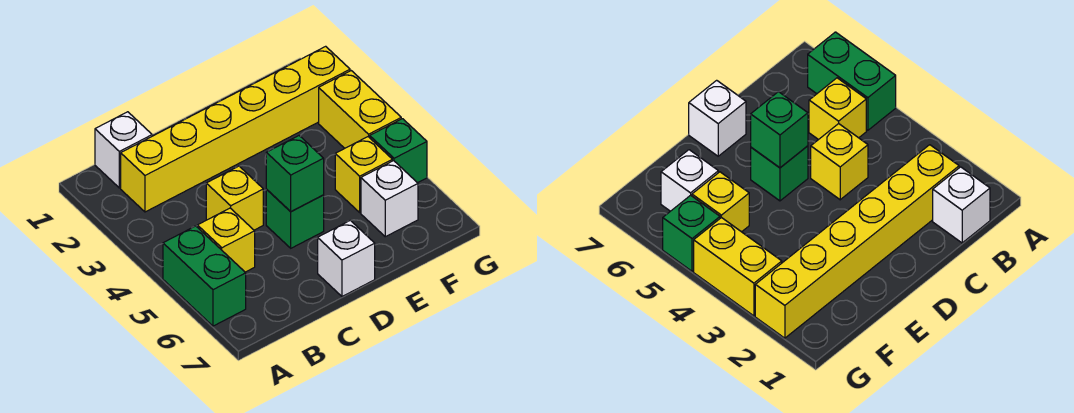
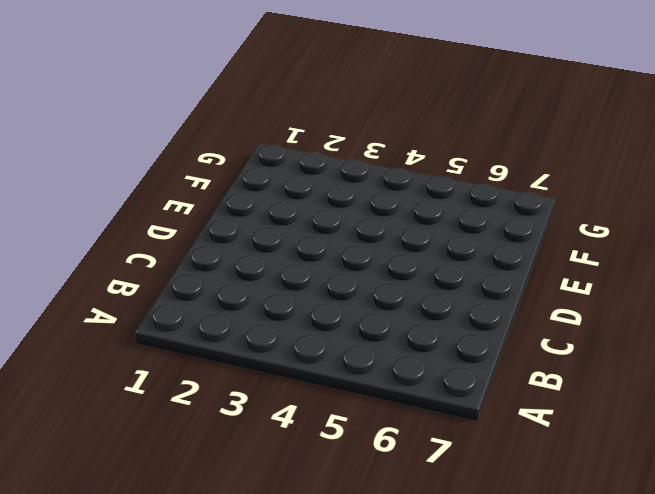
none -> green brick A5:A6 level 1
none -> white brick B1 level 1
none -> yellow brick B2:G2 level 1

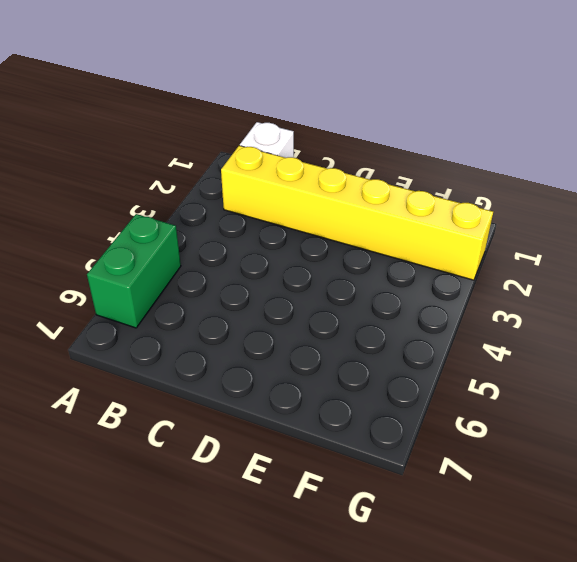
none -> yellow brick B5 level 1
none -> yellow brick C4 level 1
none -> green brick D5 level 1

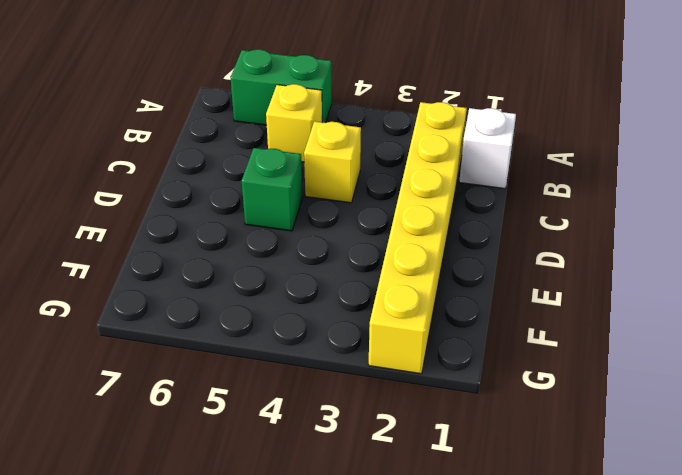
none -> white brick D7 level 1
none -> yellow brick F5 level 1
none -> white brick F6 level 1

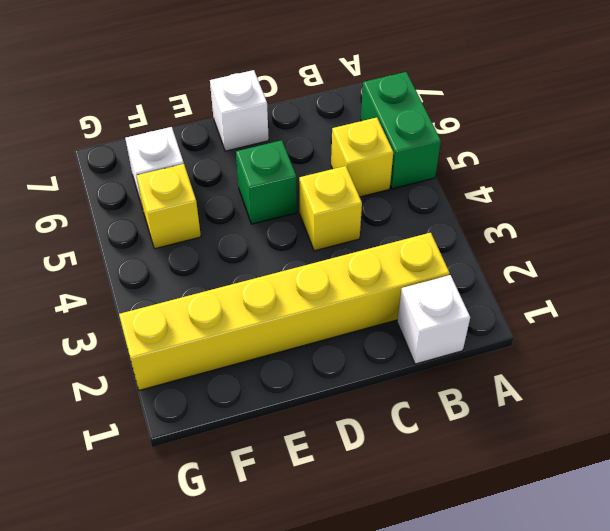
none -> yellow brick G3:G4 level 1
none -> green brick G5 level 1
none -> green brick D5 level 2

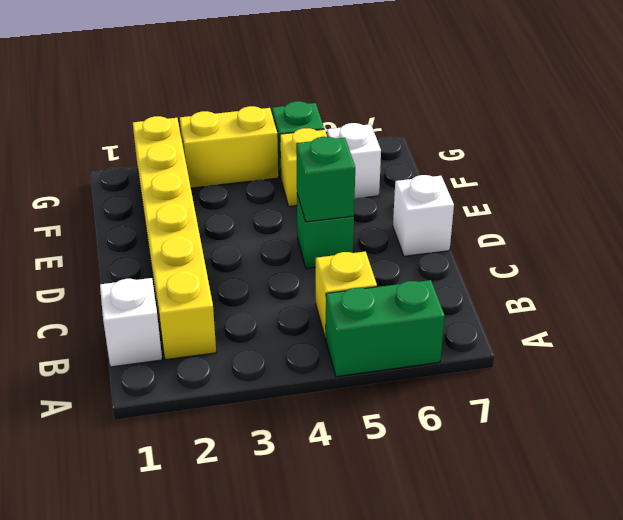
none -> yellow brick C4 level 1

